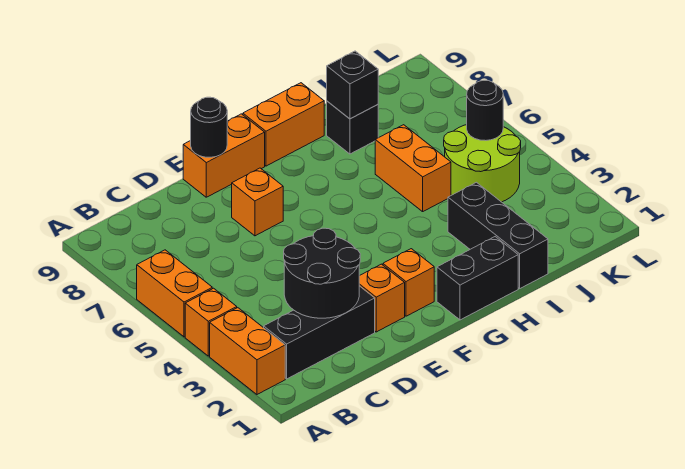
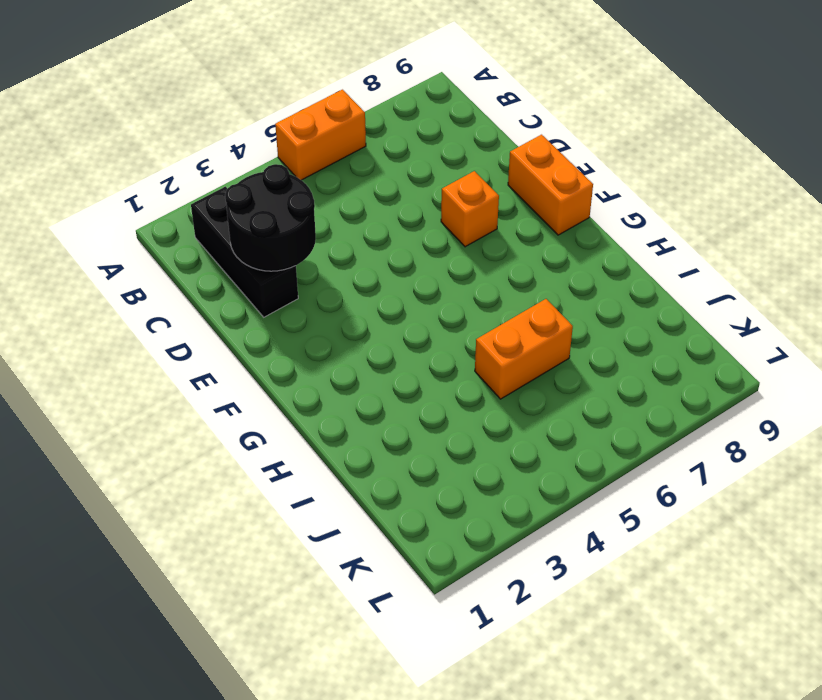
none -> orange brick A2:A3 level 1
none -> orange brick A4 level 1
none -> orange brick E2 level 1

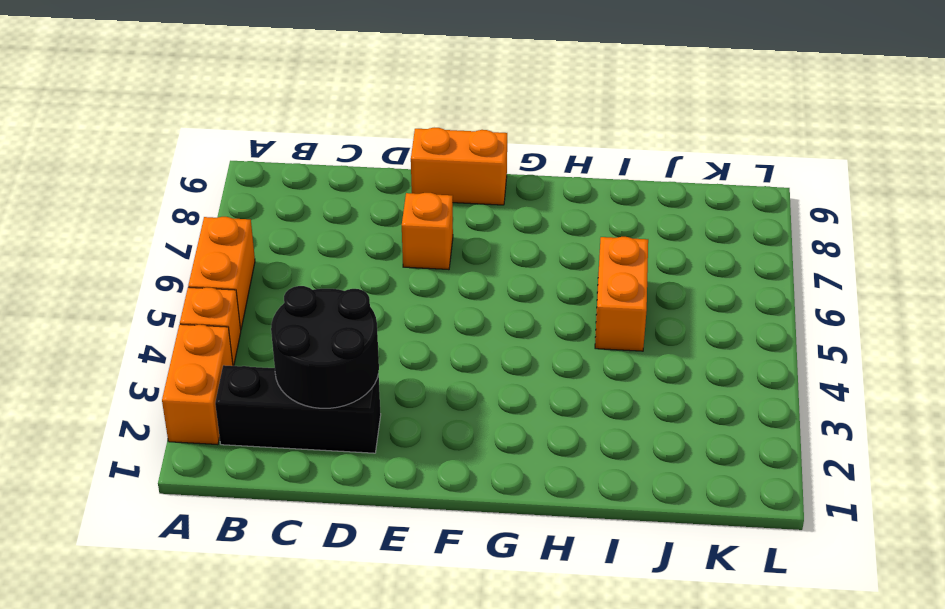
none -> orange brick E2 level 1
none -> orange brick F2 level 1
none -> black brick G1:H1 level 1

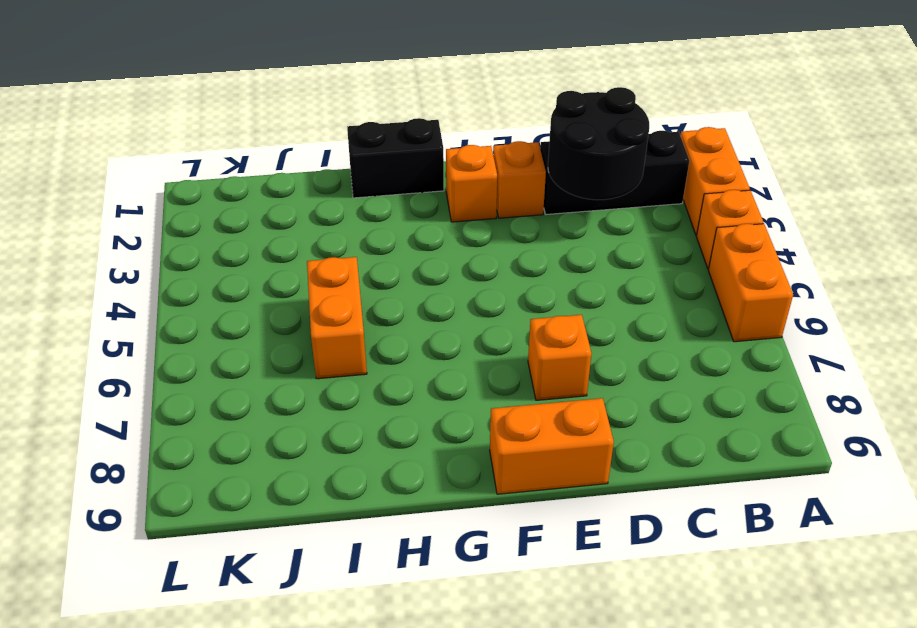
none -> orange brick G9:H9 level 1
none -> black brick I1:I3 level 1
none -> black brick I8 level 1

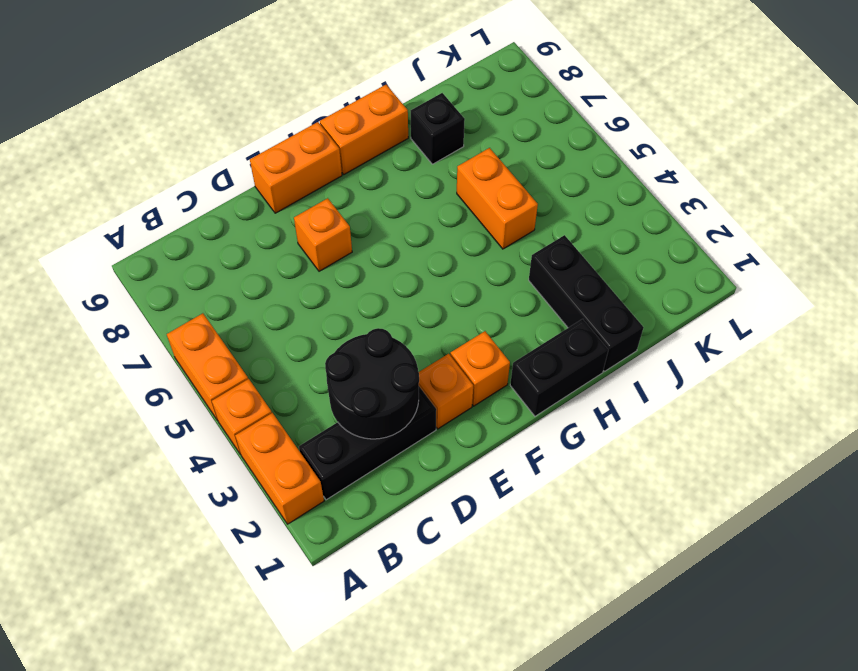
none -> lime round brick J4:K5 level 1
none -> black round brick E9 level 2
none -> black brick I8 level 2

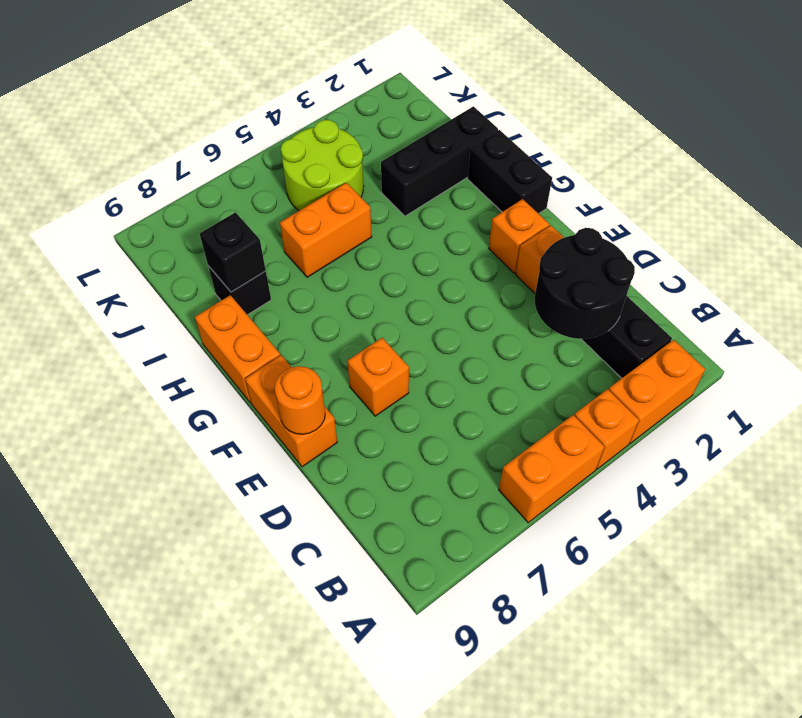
orange round brick E9 level 2 -> black round brick E9 level 2
none -> black round brick K5 level 2

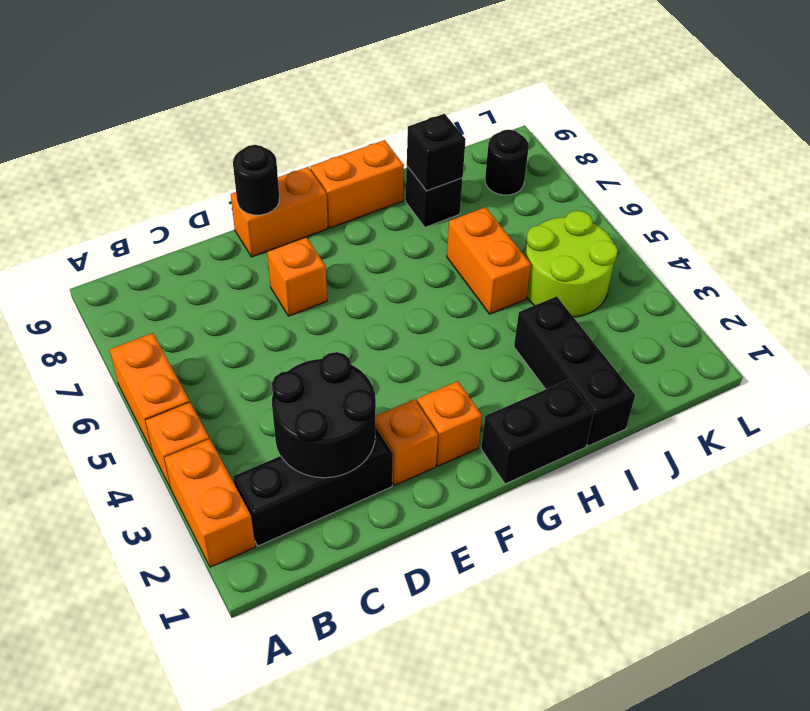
black round brick K8 level 1 -> black round brick K5 level 2

